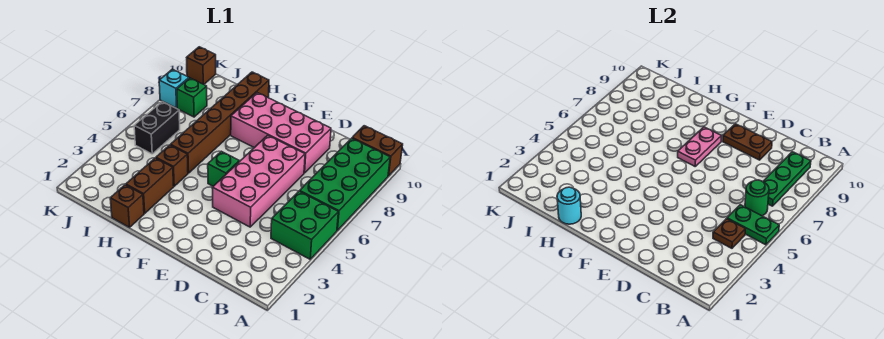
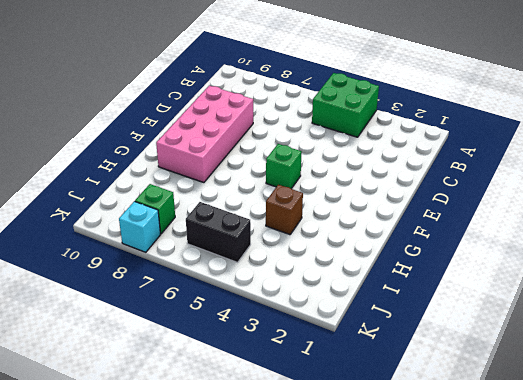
none -> green brick A6:B9 level 1
none -> brown brick A10:B10 level 1
none -> pink brick D4:E7 level 1

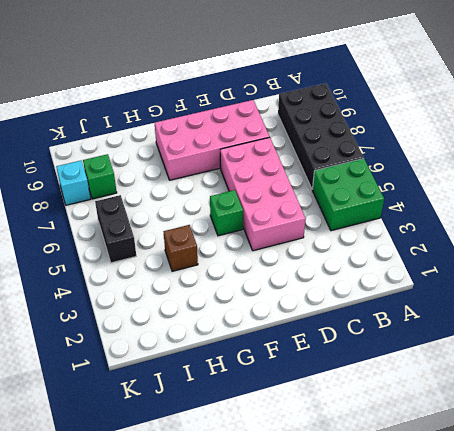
black brick A6:B9 level 1 -> green brick A6:B9 level 1
none -> brown brick A10:B10 level 1
none -> brown brick H1 level 1
none -> brown brick H2:H3 level 1

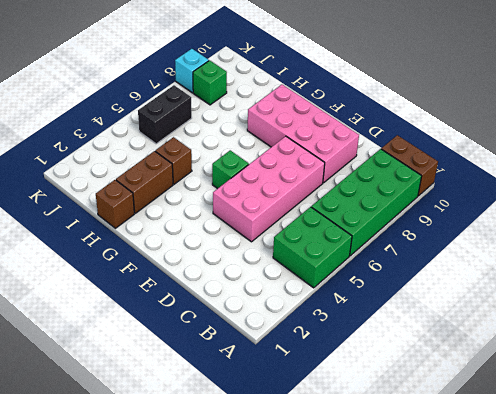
none -> brown brick H5:H10 level 1
none -> brown brick K10 level 1
none -> green plate A5:B5 level 2

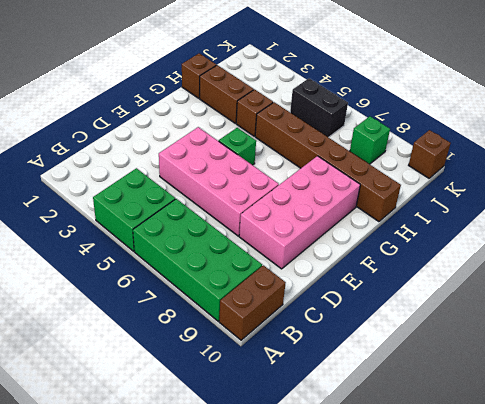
none -> cyan brick K8 level 1
none -> green plate A5:B5 level 2
none -> brown plate B4 level 2

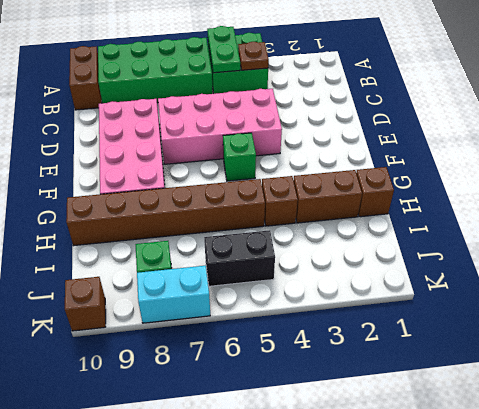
cyan brick K7:K8 level 1 -> cyan brick K8 level 1
none -> green round brick B6 level 2
none -> green plate B7:B9 level 2
none -> brown plate D9:E9 level 2

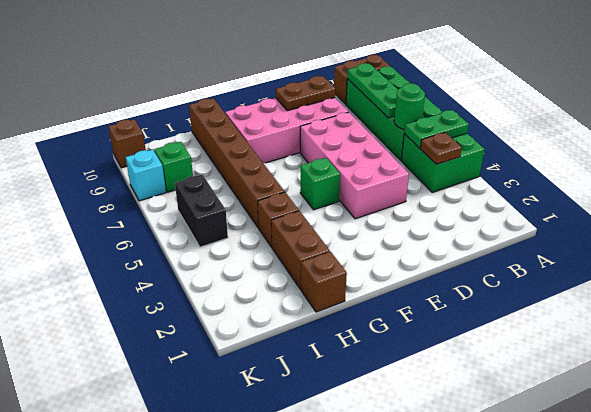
none -> pink plate F7:F8 level 2
none -> cyan round brick H1 level 2

